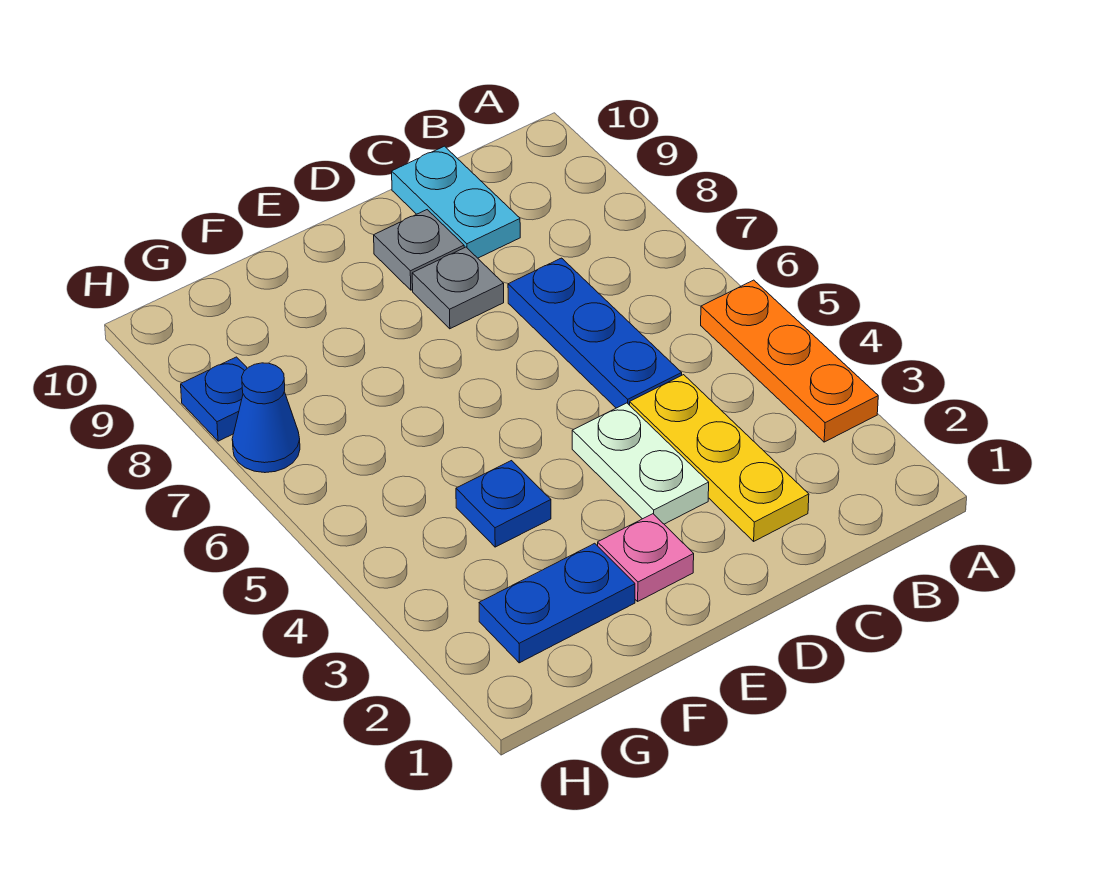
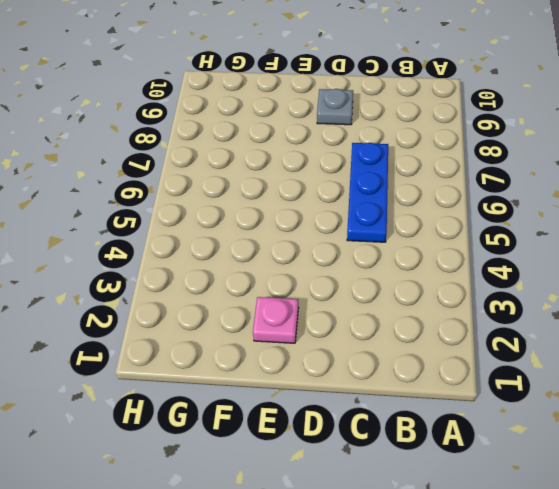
none -> orange plate A3:A5 level 1
none -> yellow plate C2:C4 level 1
none -> cyan plate C9:C10 level 1

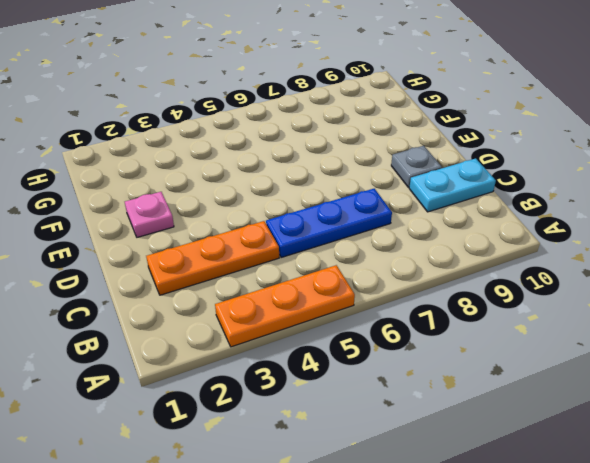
orange plate C2:C4 level 1 -> yellow plate C2:C4 level 1
none -> white plate D3:D4 level 1
none -> grey plate D8 level 1
none -> blue plate F2:G2 level 1

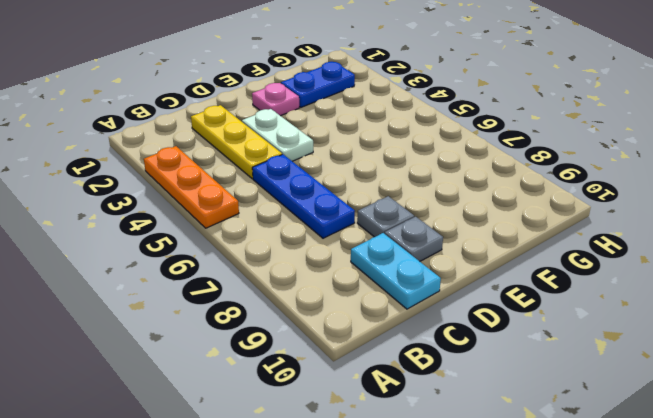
none -> blue plate F4 level 1
none -> blue cone H7 level 1
none -> blue plate H8 level 1

